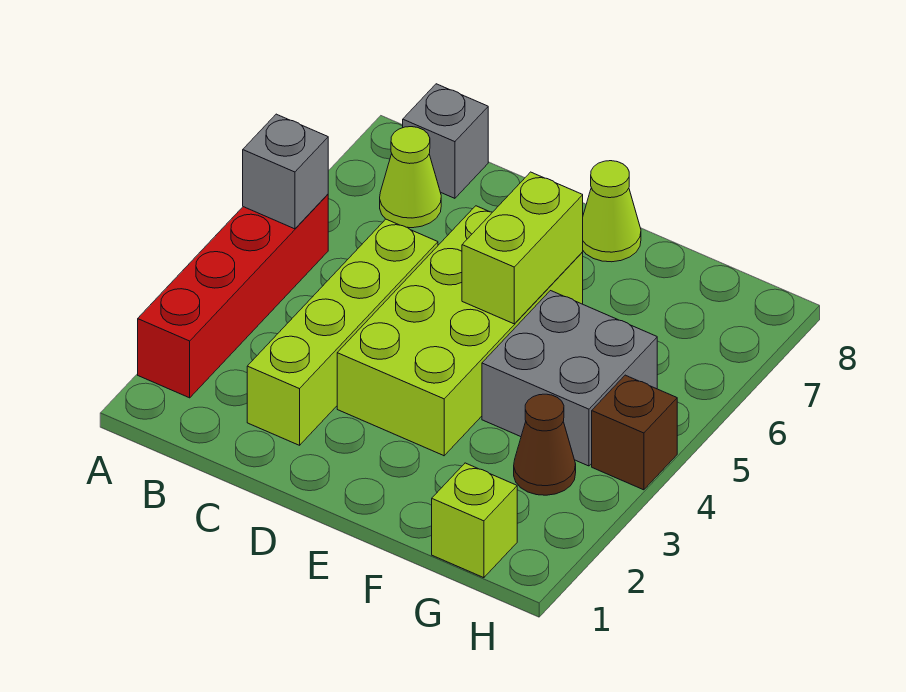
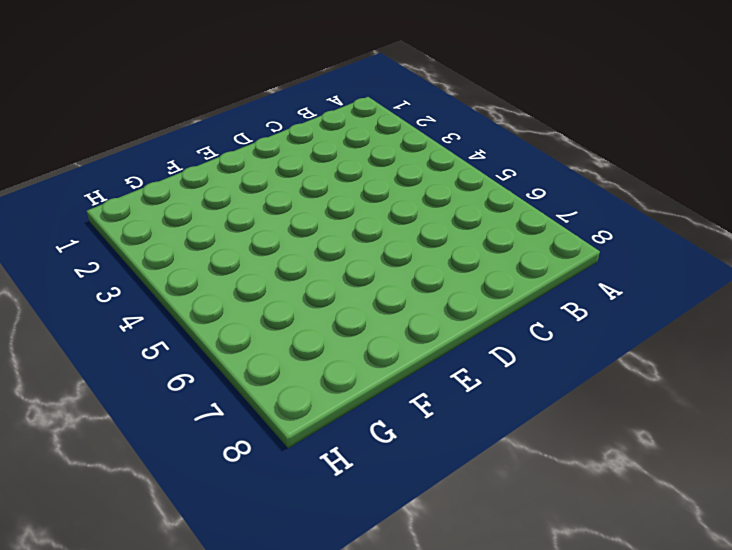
none -> red brick A2:A5 level 1
none -> lime cone B7 level 1
none -> grey brick B8 level 1

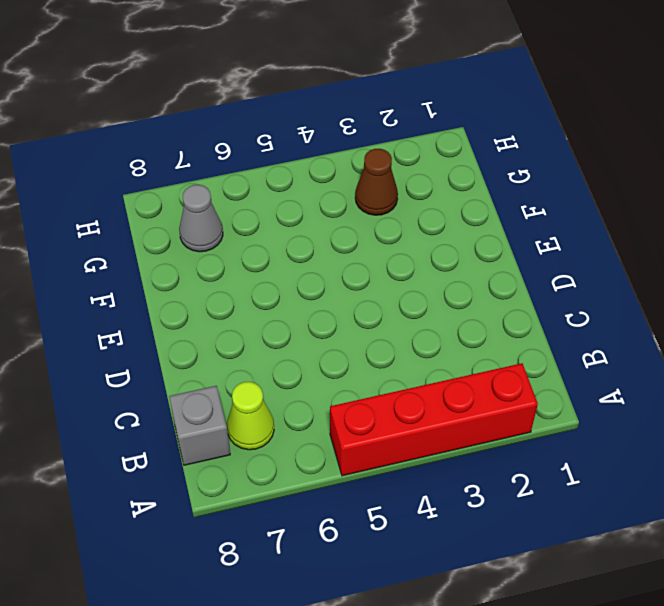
grey cone G7 level 1 -> none
none -> lime brick C2:C5 level 1
none -> lime brick D3:E6 level 1
none -> lime cone E8 level 1

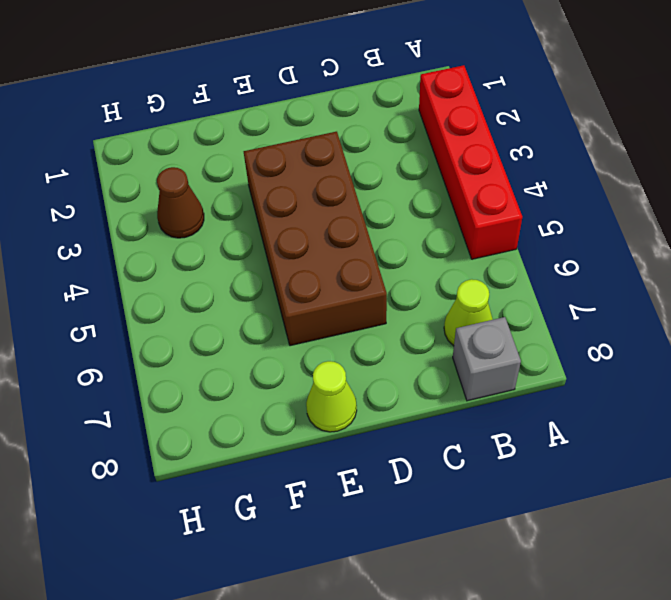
brown brick D3:E6 level 1 -> lime brick D3:E6 level 1
none -> lime brick C2:C5 level 1
none -> grey brick F4:G5 level 1
none -> lime brick G1 level 1

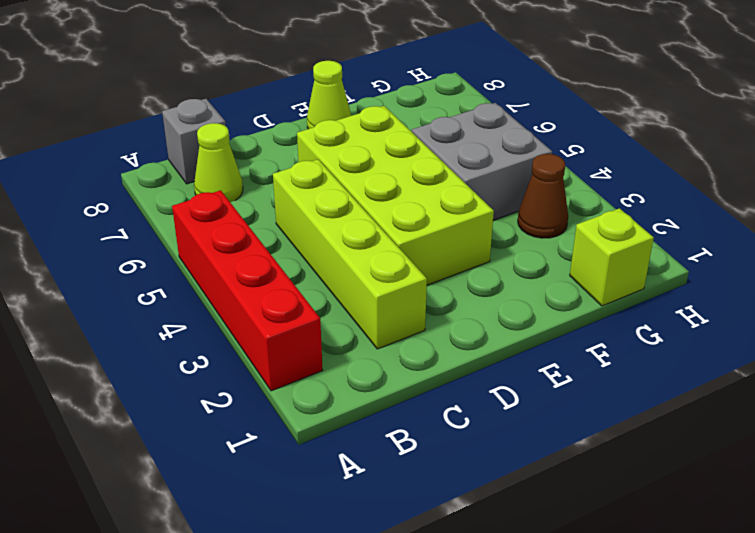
none -> brown brick H4 level 1
none -> grey brick A5 level 2
none -> lime brick E5:E6 level 2

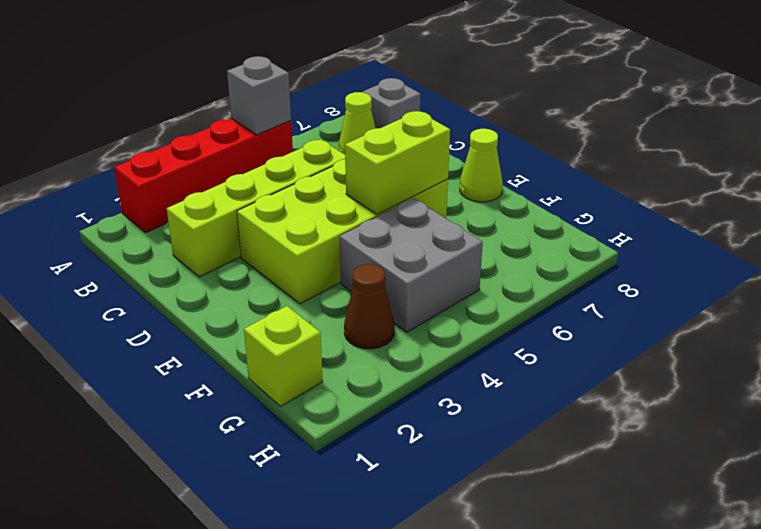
none -> brown brick H4 level 1

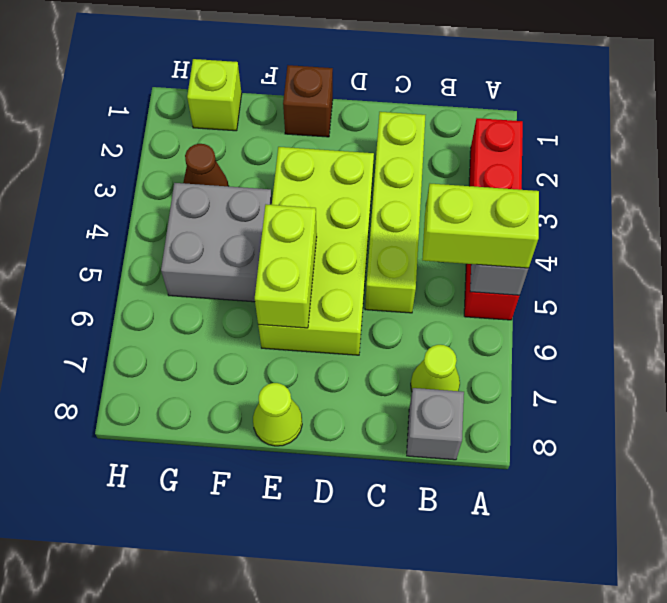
lime brick A5:B5 level 3 -> none
brown brick E1 level 1 -> brown brick H4 level 1

